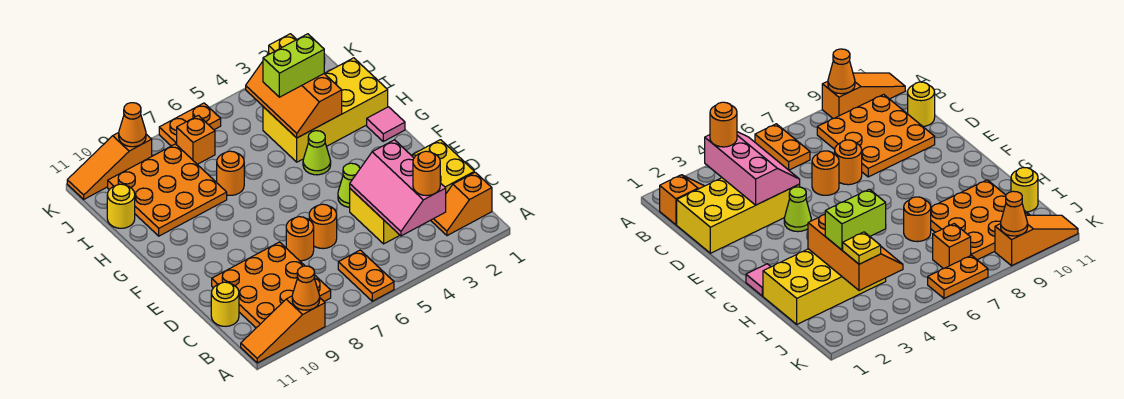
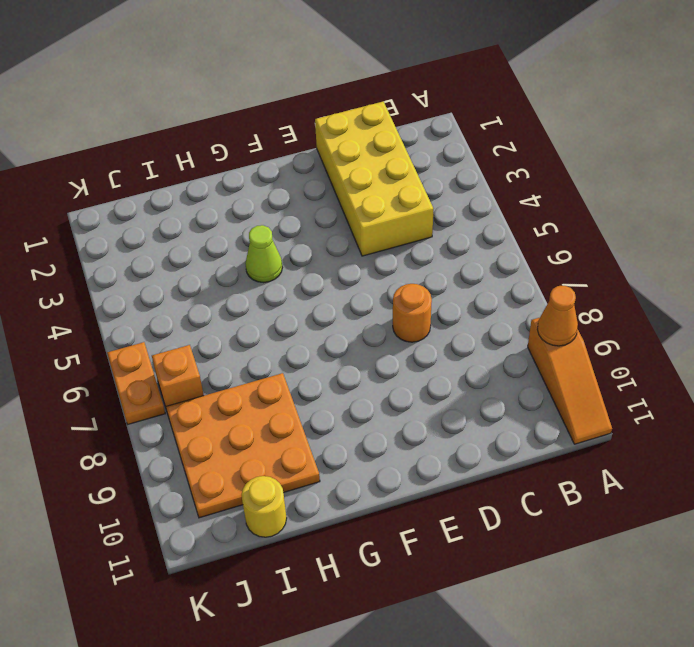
none -> orange plate A6:B6 level 1
none -> orange slope B1:B2 level 1 top 1
none -> orange plate B8:D10 level 1

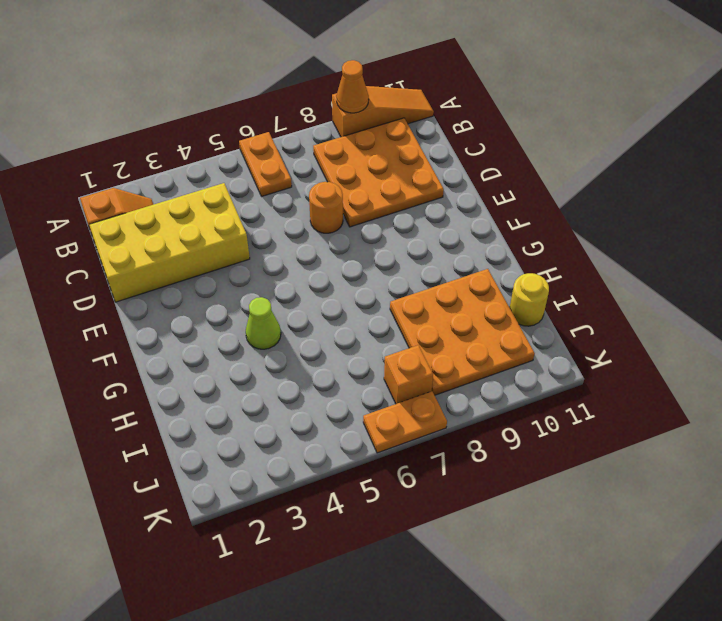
none -> yellow round brick C11 level 1
none -> orange round brick D6 level 1
none -> lime cone E4 level 1

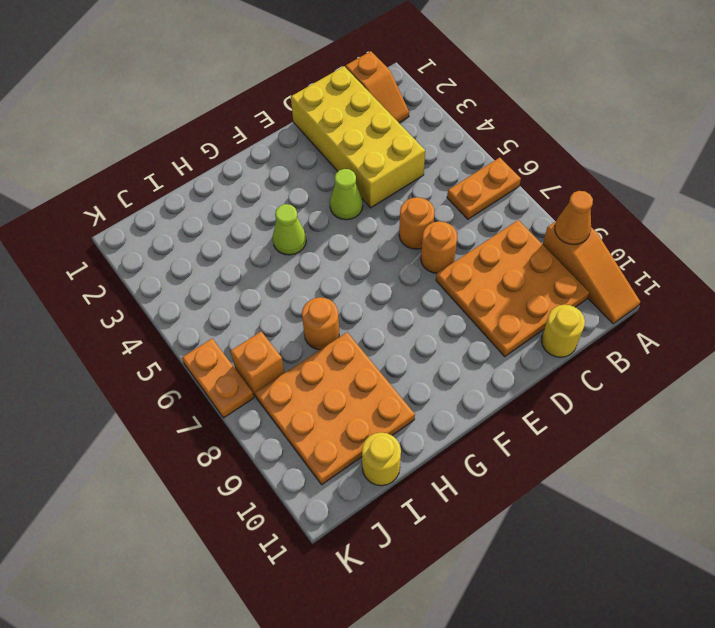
none -> pink tile G1 level 1
none -> yellow brick H1:I4 level 1
none -> orange slope K9:K11 level 1 top 9

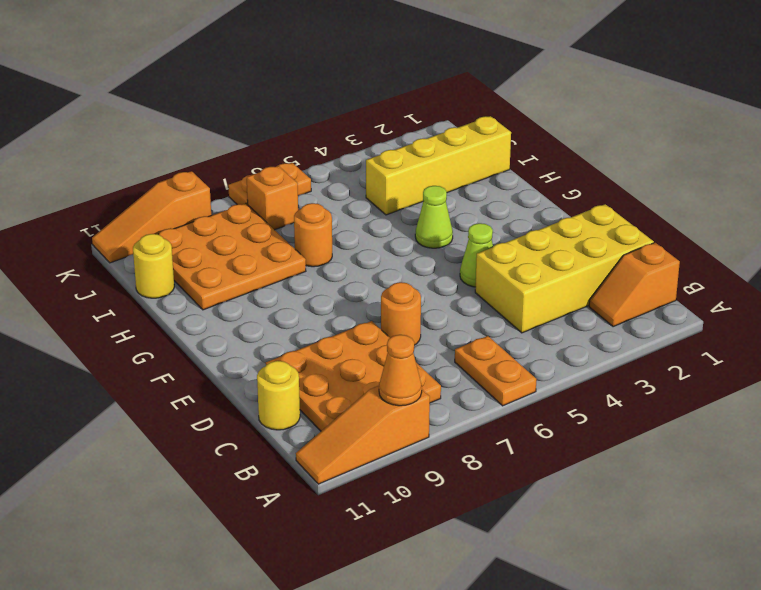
yellow brick I1:I4 level 1 -> yellow brick H1:I4 level 1
none -> orange round brick D6 level 1
none -> pink tile G1 level 1
none -> pink slope B3:D4 level 2 top 3

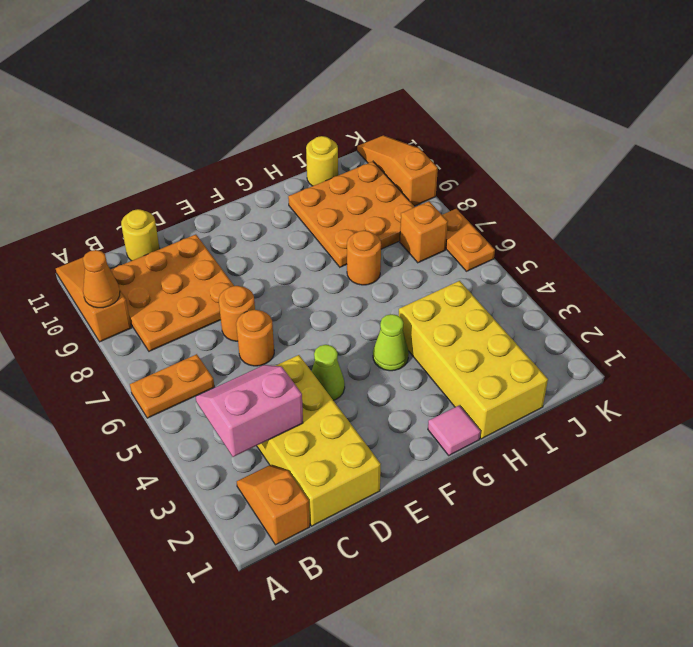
pink slope B3:C4 level 2 top 3 -> pink slope B3:D4 level 2 top 3
none -> orange slope H3:J4 level 2 top 3
none -> orange cone K9 level 2
none -> orange round brick B3 level 3

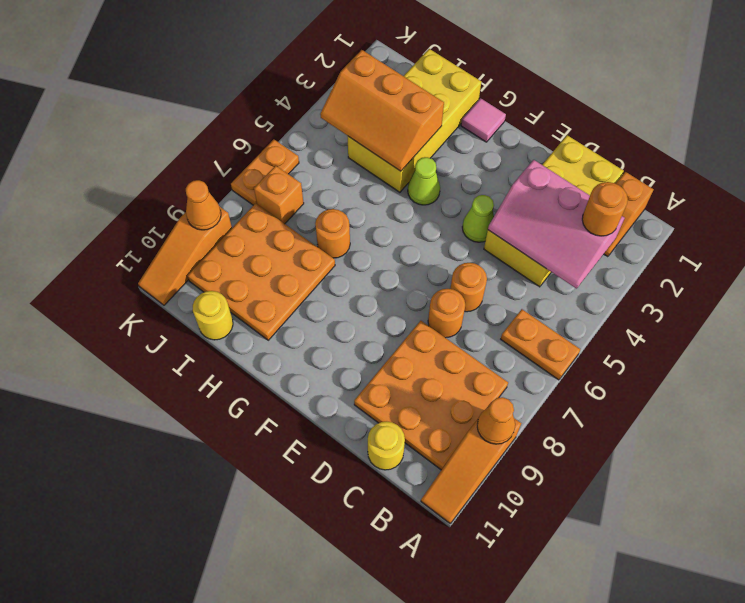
none -> lime brick I3:I4 level 3
none -> yellow plate J3 level 3

